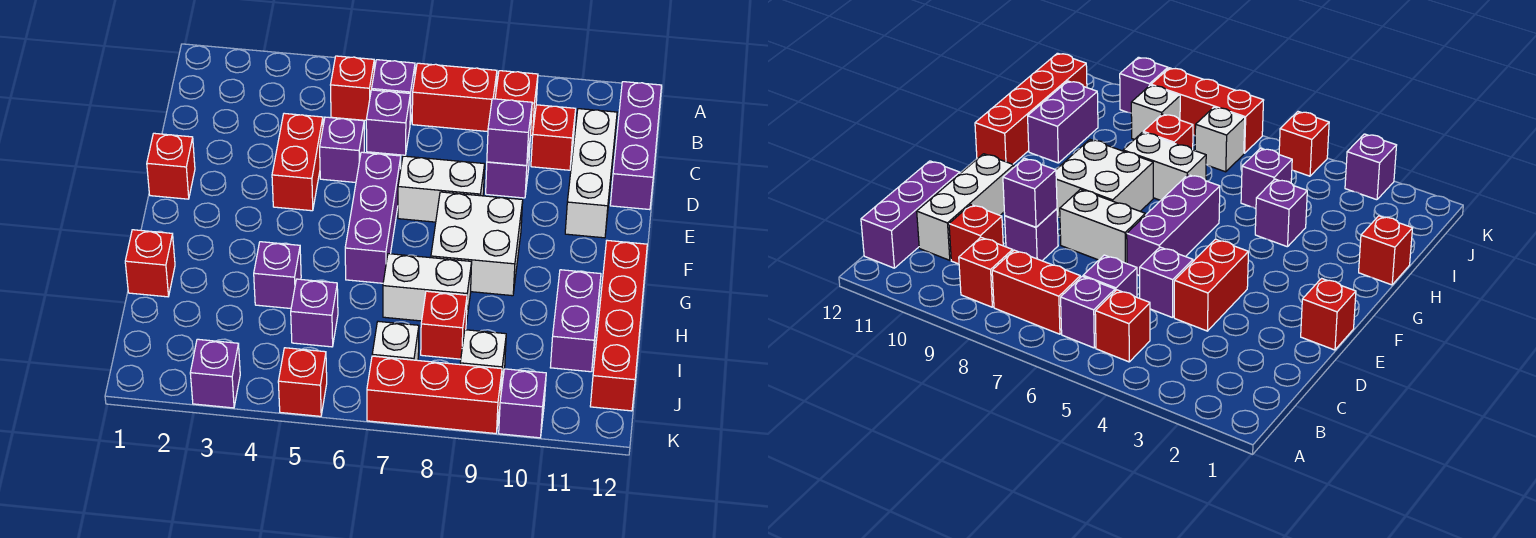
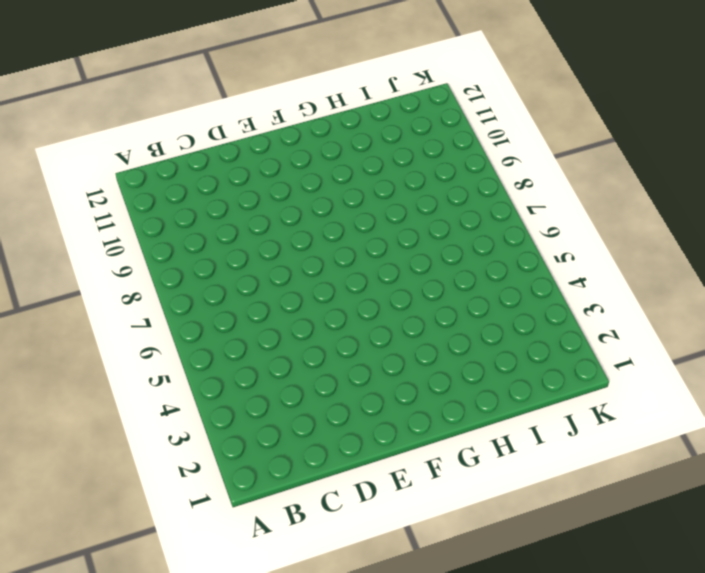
none -> red brick B5 level 1
none -> purple brick B6 level 1
none -> red brick B7:B8 level 1

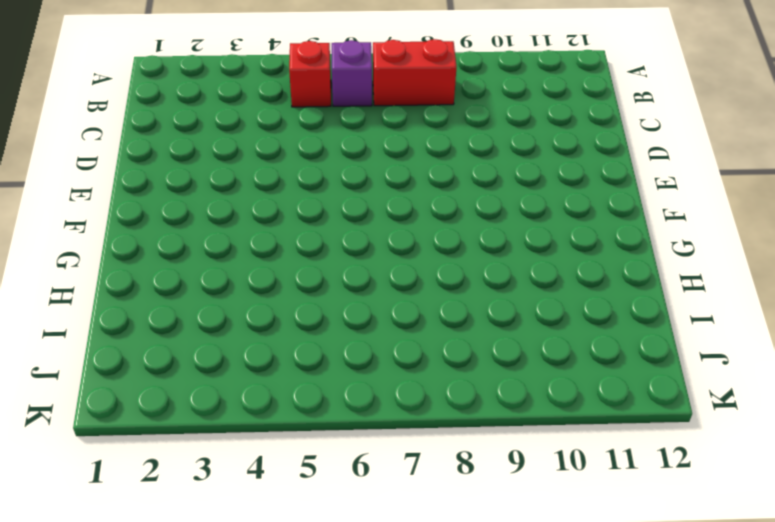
none -> red brick B9 level 1
none -> purple brick B12:D12 level 1
none -> purple brick C6 level 1

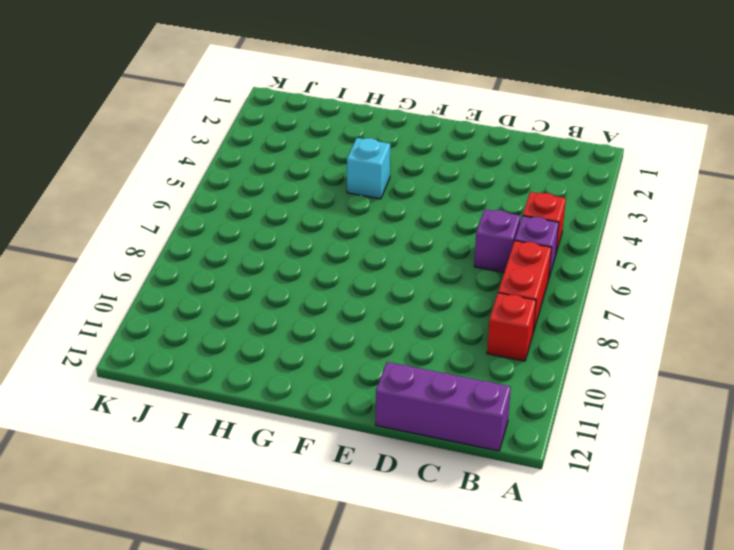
cyan brick G4 level 1 -> none
none -> red brick C10 level 1
none -> white brick C11:E11 level 1
none -> red brick D4:E4 level 1

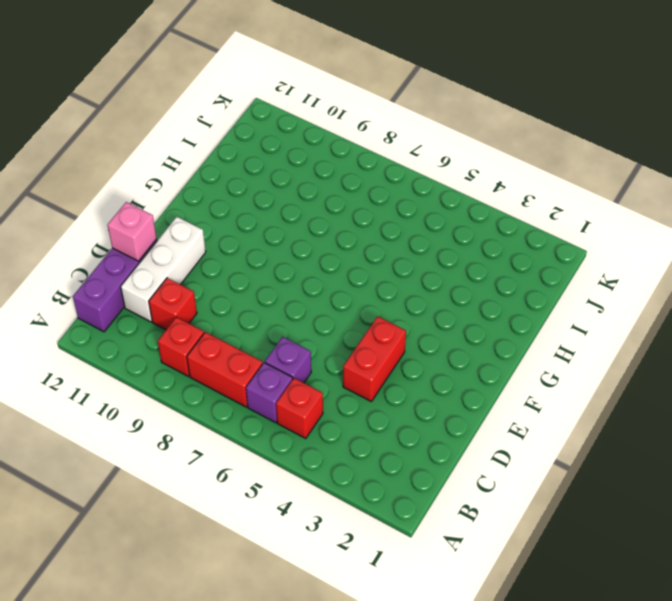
pink brick D12 level 2 -> none
none -> purple brick D5 level 1
none -> purple brick D9 level 1
none -> red brick E1 level 1

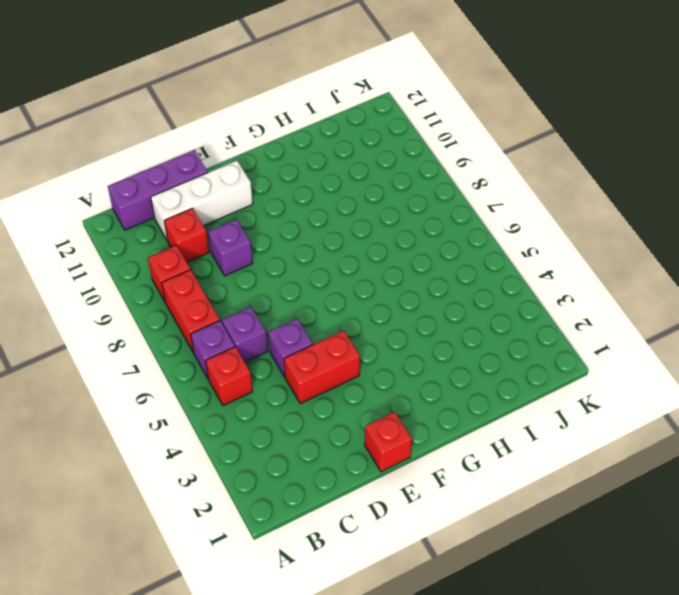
none -> purple brick E6:G6 level 1
none -> white brick E7:E8 level 1
none -> white brick F8:G9 level 1

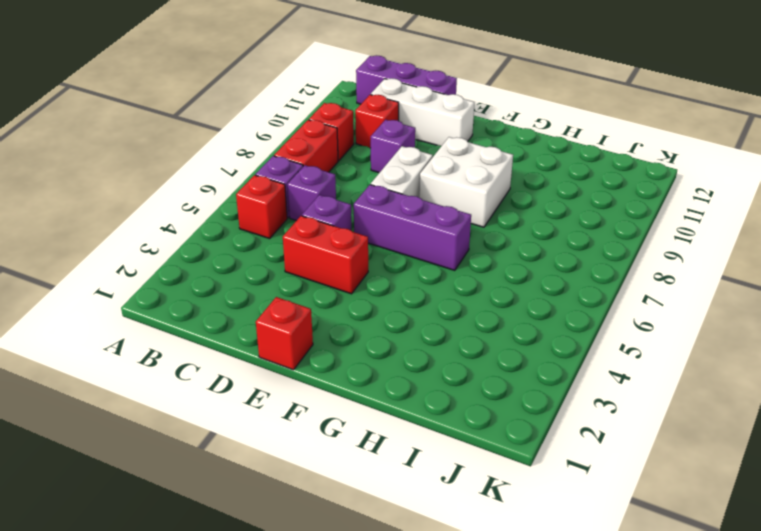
none -> red brick G12:J12 level 1
none -> red brick H1 level 1
none -> purple brick H4 level 1

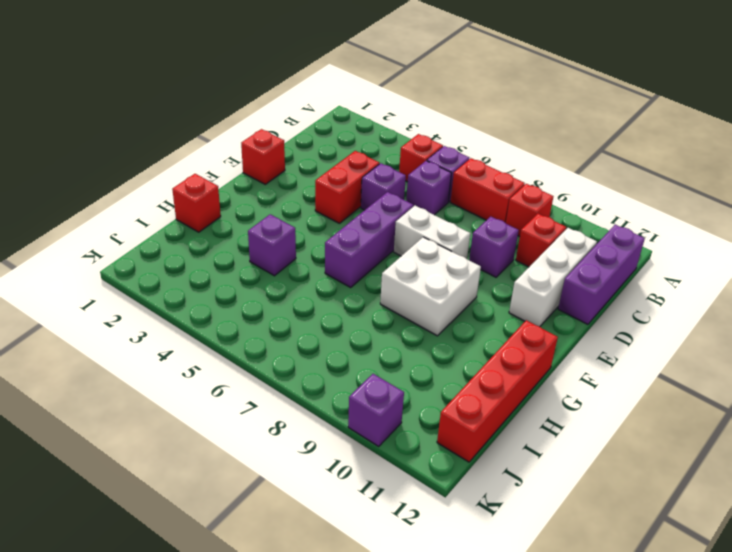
none -> white brick H7:H8 level 1
none -> purple brick H11:I11 level 1
none -> purple brick I5 level 1

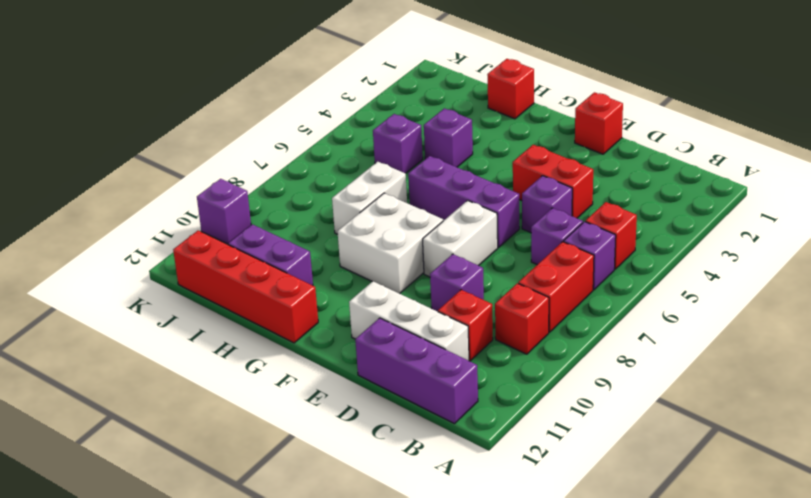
none -> red brick I8 level 1
none -> white brick J7 level 1
none -> white brick J9 level 1

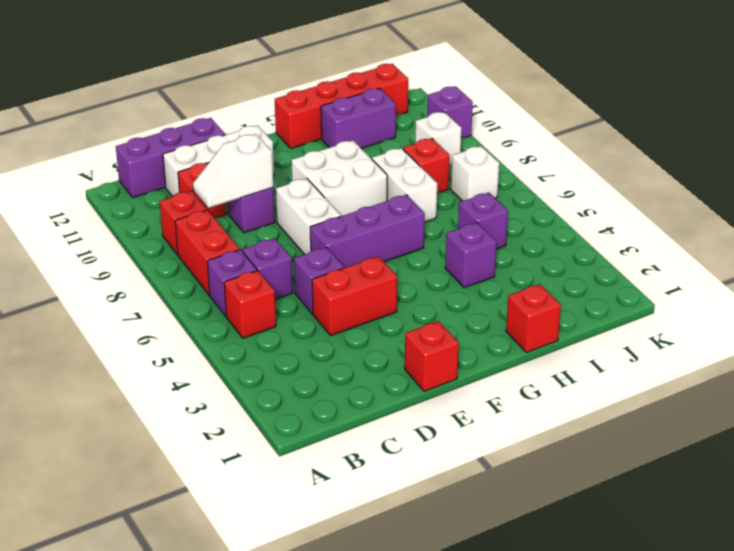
white slope C9:D9 level 2 top D -> purple brick D9 level 2
none -> purple brick K3 level 1
none -> red brick K5 level 1
none -> red brick K7:K9 level 1

